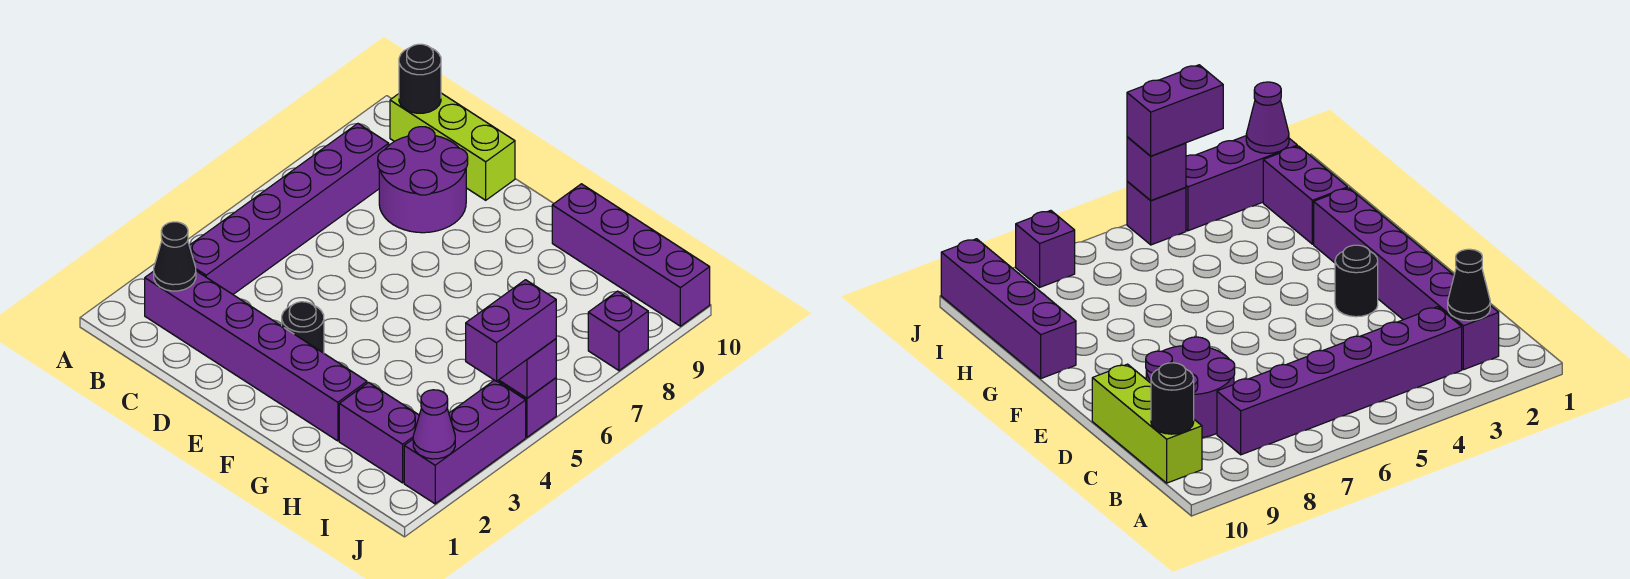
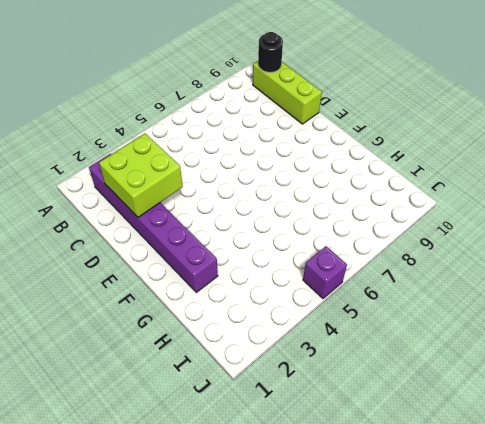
lime brick C2:D3 level 2 -> none
none -> purple brick B3:B8 level 1
none -> purple round brick C8:D9 level 1
none -> black round brick E3 level 1

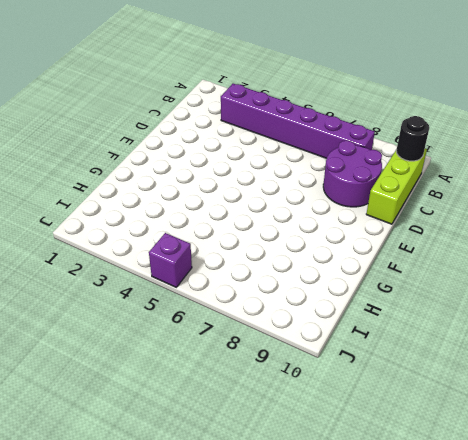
none -> purple brick B2:G2 level 1
none -> black round brick E3 level 1
none -> purple brick G10:J10 level 1

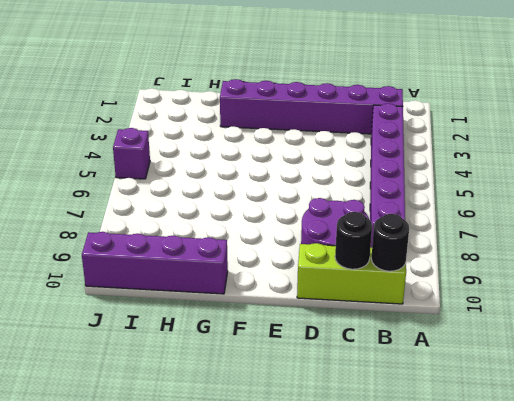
black round brick C10 level 2 -> black round brick E3 level 1
none -> purple brick H2:I2 level 1
none -> purple brick J2:J4 level 1
none -> purple brick J8 level 1

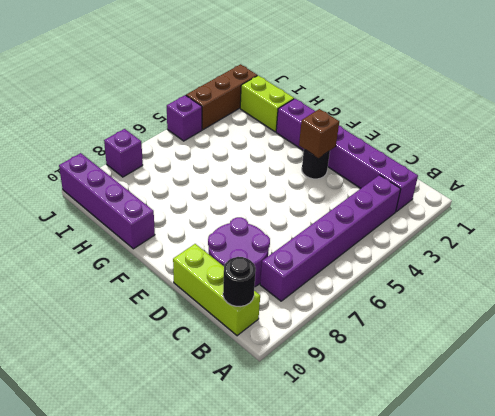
brown brick E3 level 2 -> none
lime brick H2:I2 level 1 -> purple brick H2:I2 level 1
brown brick J2:J4 level 1 -> purple brick J2:J4 level 1
none -> black cone B2 level 2
none -> purple cone J2 level 2
none -> purple brick J5 level 2

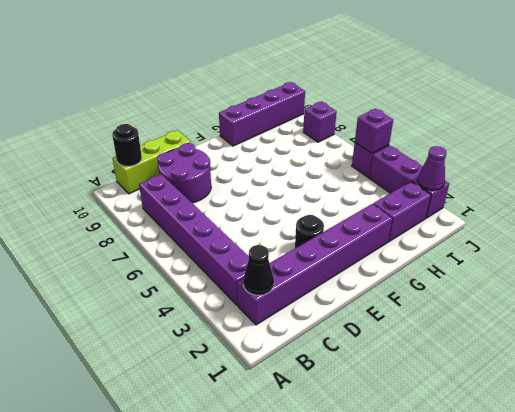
none -> purple brick J4:J5 level 3

